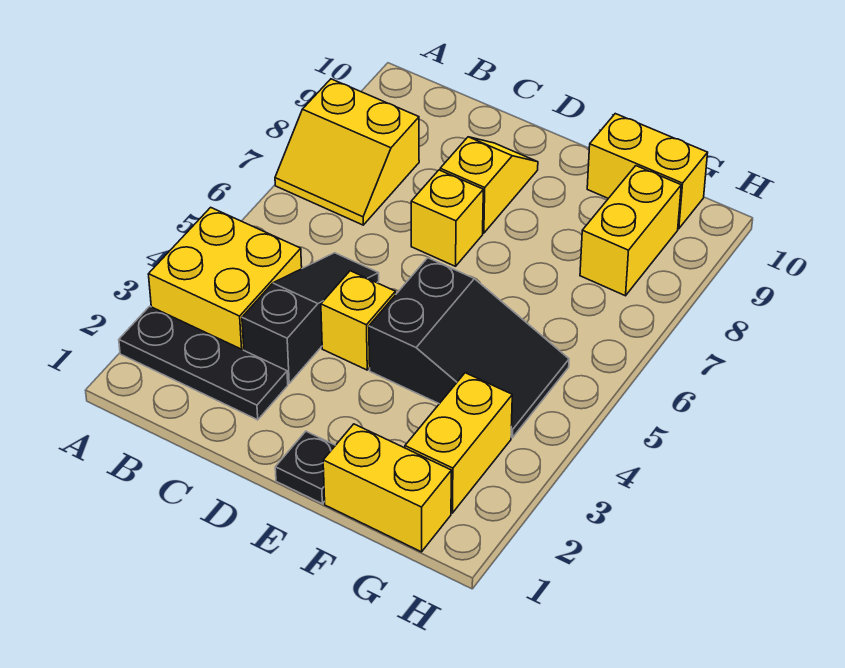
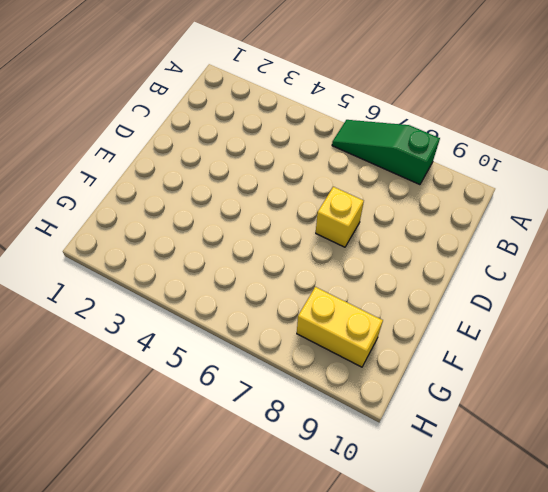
green slope A6:A8 level 1 top 8 -> yellow slope A7:B8 level 1 top 8
none -> black plate A2:C2 level 1
none -> yellow brick A3:B4 level 1
none -> black slope C3:C5 level 1 top 3

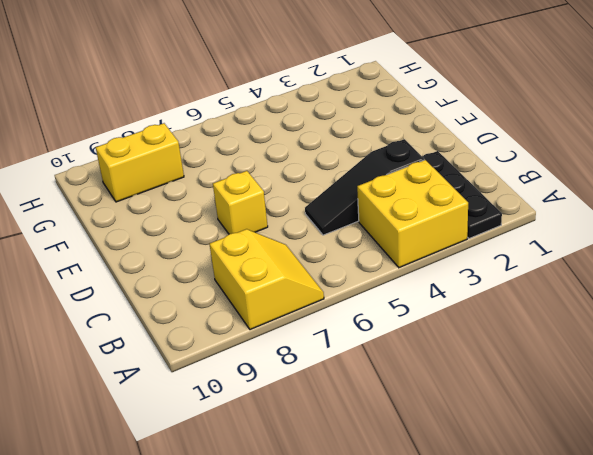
none -> yellow brick D4 level 1
none -> yellow slope D8:D9 level 1 top 8
none -> black plate E1 level 1

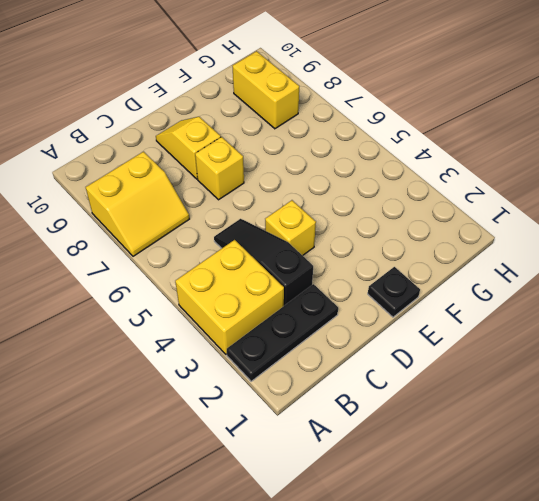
none -> black slope E4:G5 level 1 top E
none -> yellow brick F1:G1 level 1
none -> yellow brick F10:G10 level 1

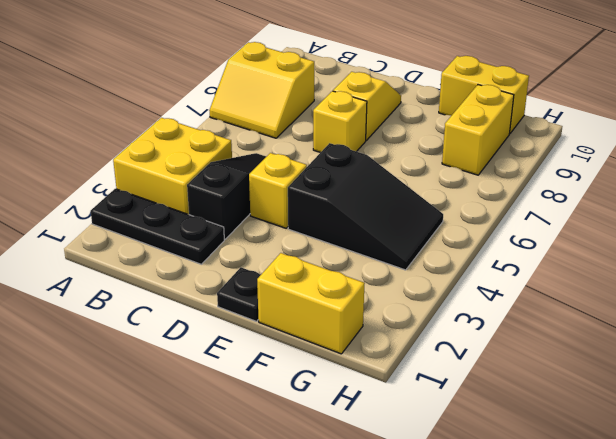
none -> yellow brick G2:G3 level 1

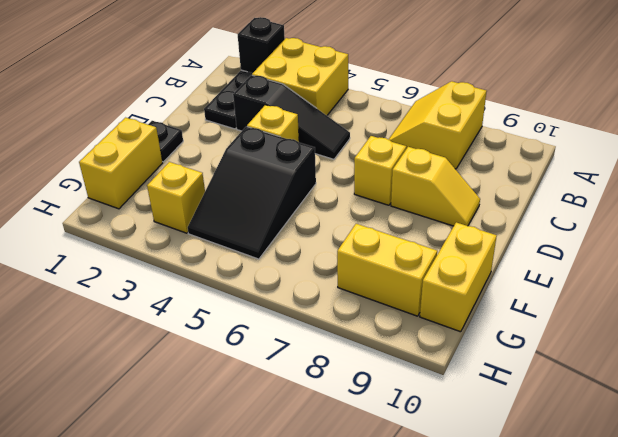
black brick A2 level 2 -> none
yellow brick G3 level 1 -> yellow brick G2:G3 level 1

